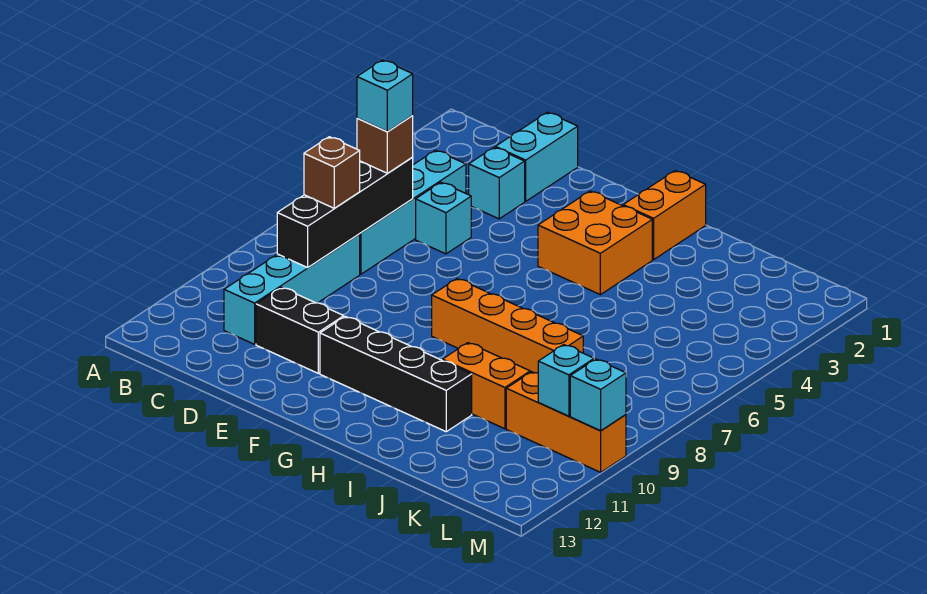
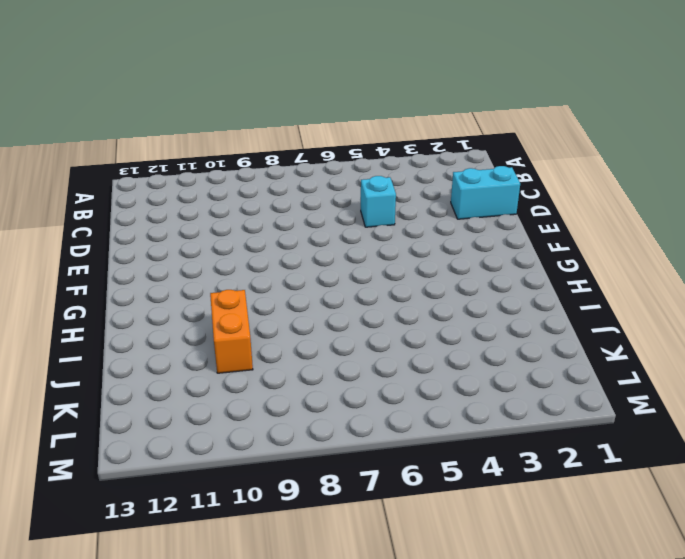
none -> cyan brick C4:C7 level 1
none -> cyan brick C8:C11 level 1
none -> cyan brick D3 level 1

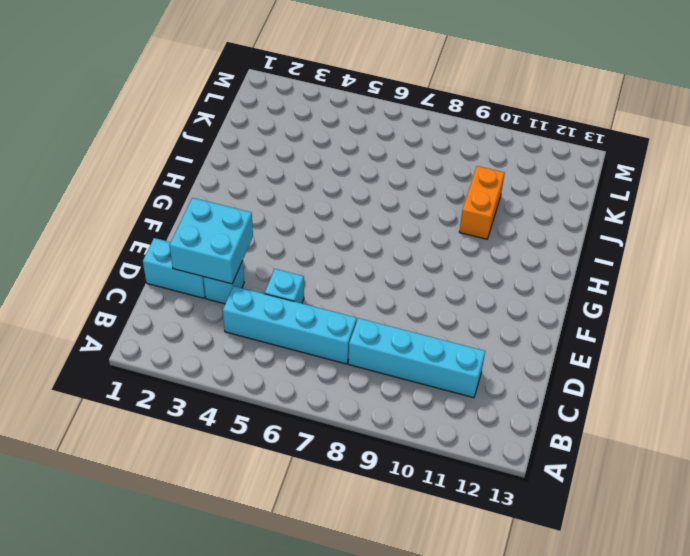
cyan brick D2:E3 level 2 -> none
none -> black brick D11:E11 level 1
none -> black brick F11:I11 level 1
none -> orange brick G3:H4 level 1

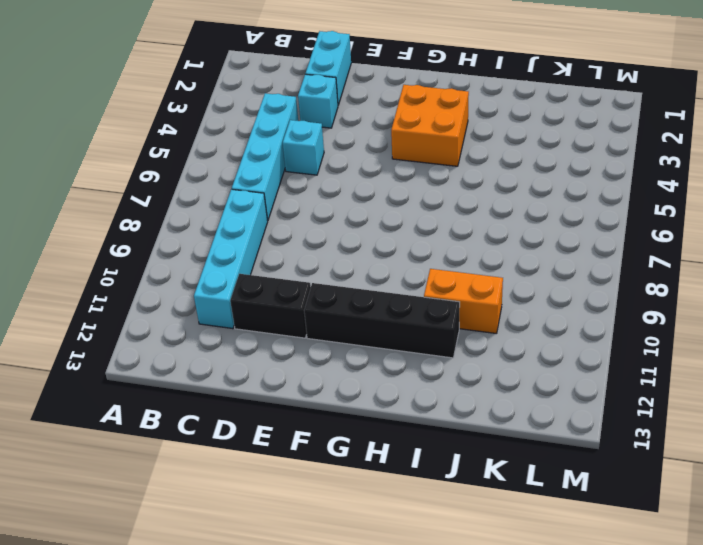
none -> orange brick G8:J8 level 1
none -> orange brick H1:H2 level 1
none -> orange brick K10:M10 level 1

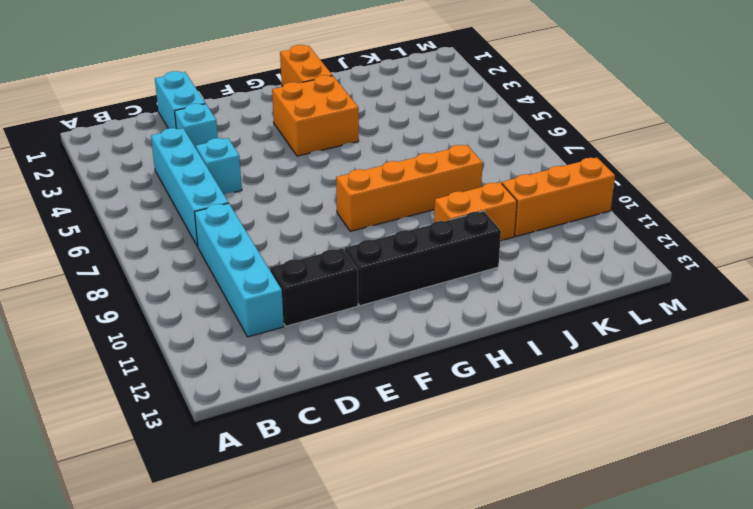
none -> black brick C6:C9 level 2
none -> cyan brick L10 level 2
none -> cyan brick M10 level 2

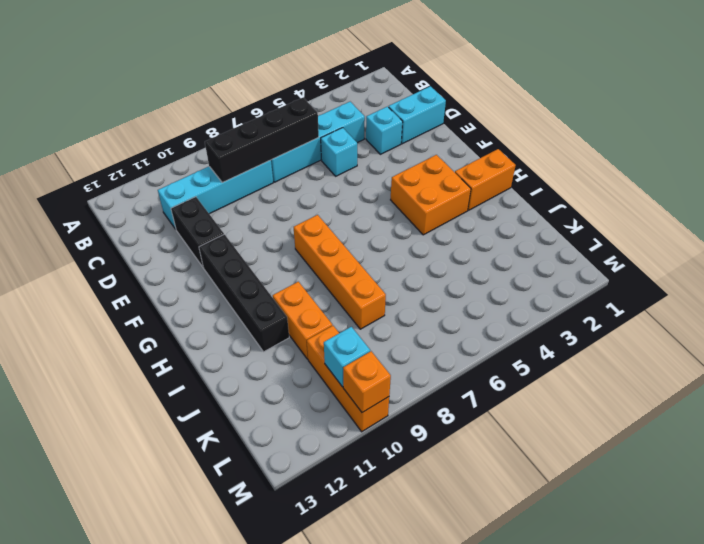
orange brick M10 level 2 -> cyan brick M10 level 2
none -> brown brick C6 level 3
none -> brown brick C8 level 3
none -> cyan brick C6 level 4

